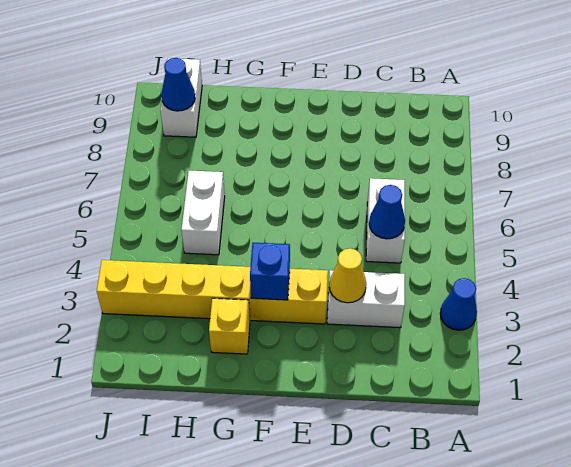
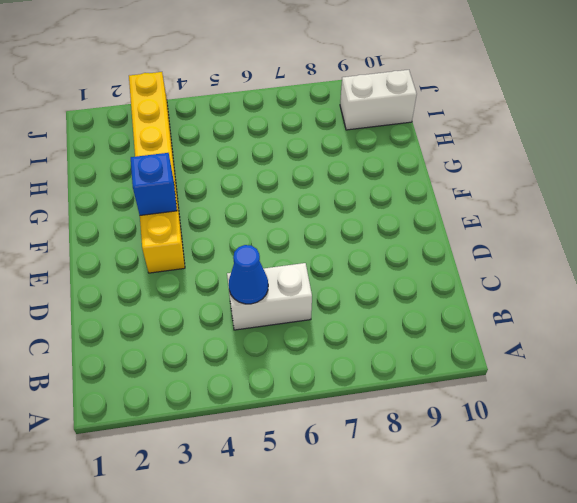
none -> blue cone A3 level 1
none -> white brick C3:D3 level 1

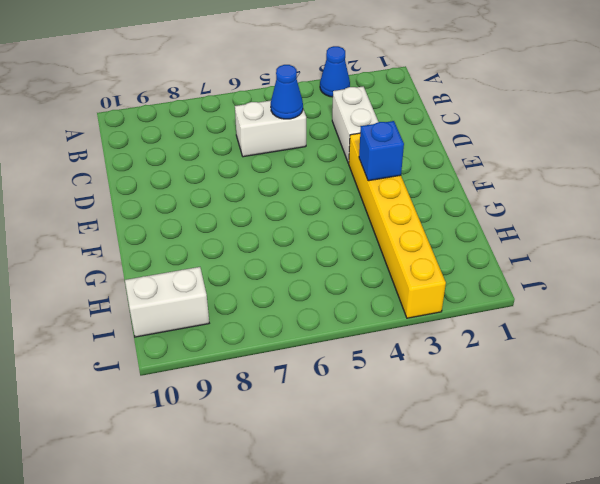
none -> yellow brick G2 level 1
none -> white brick H5:H6 level 1

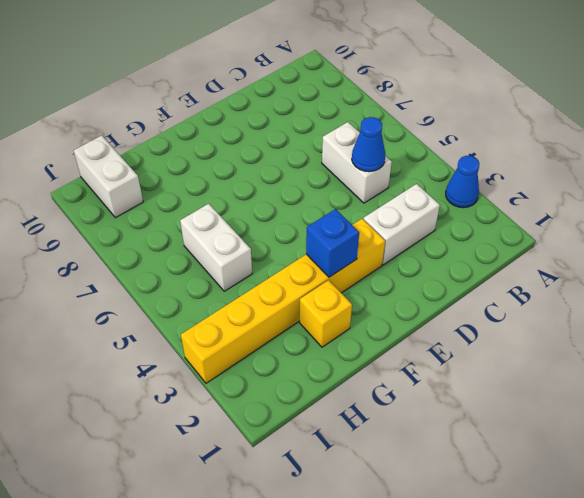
none -> yellow cone D3 level 2
none -> blue cone I9 level 2

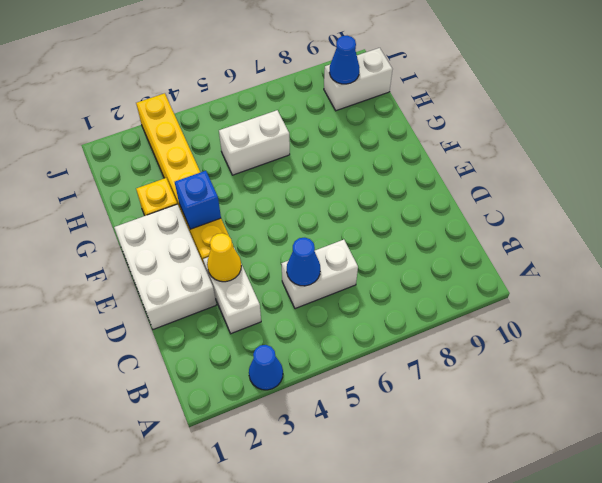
white brick D1:F2 level 1 -> none

